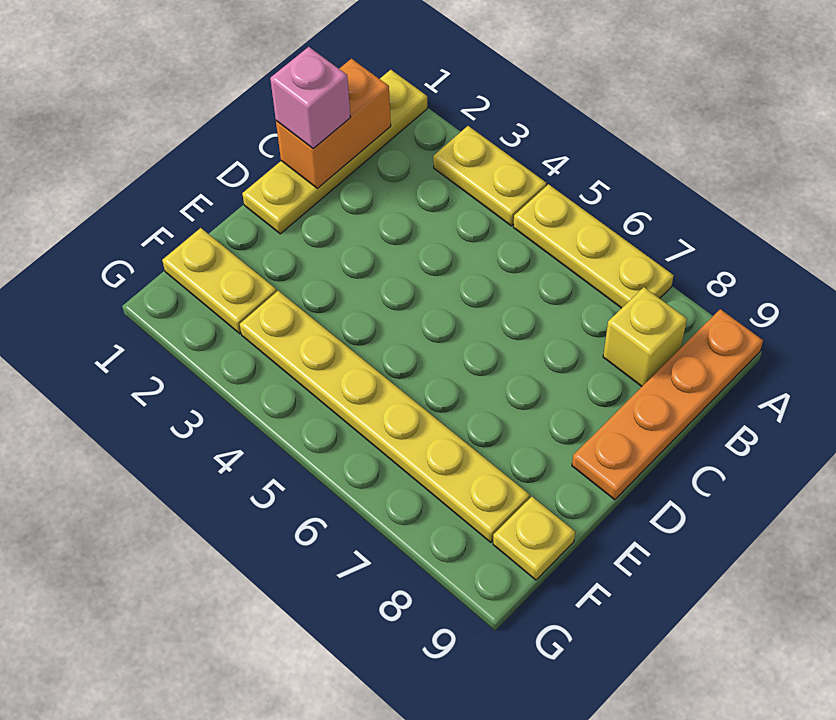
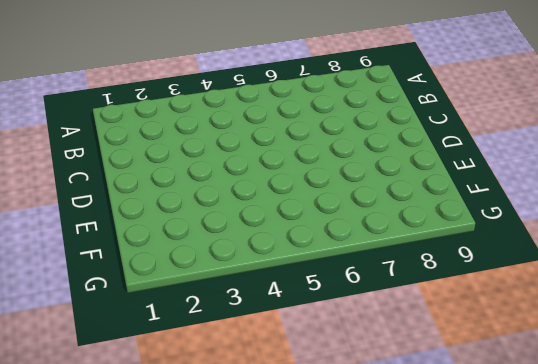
none -> yellow plate A1:D1 level 1
none -> yellow plate A3:A4 level 1

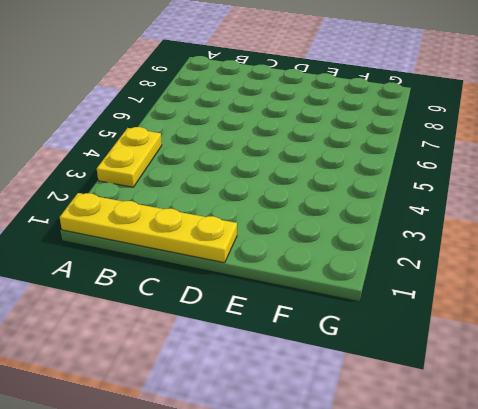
none -> yellow plate A5:A7 level 1
none -> orange plate A9:D9 level 1

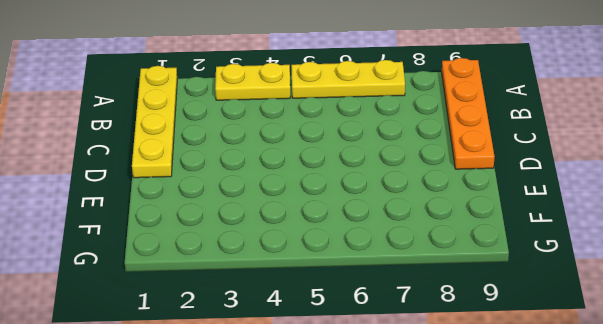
none -> yellow brick B8 level 1
none -> yellow plate F1:F2 level 1

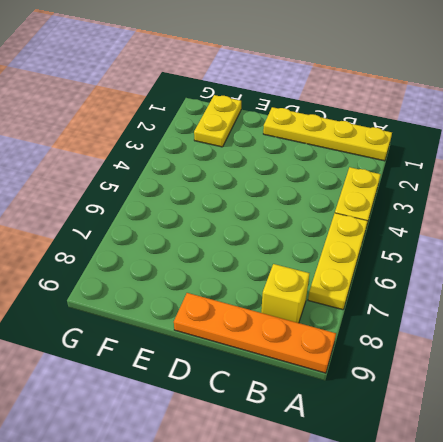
none -> yellow plate F3:F8 level 1
none -> yellow plate F9 level 1

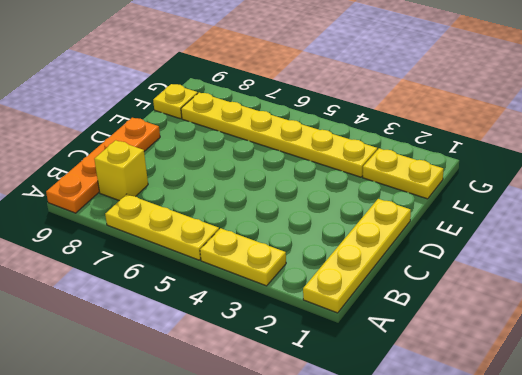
none -> orange brick B1:C1 level 2
none -> pink brick C1 level 3

